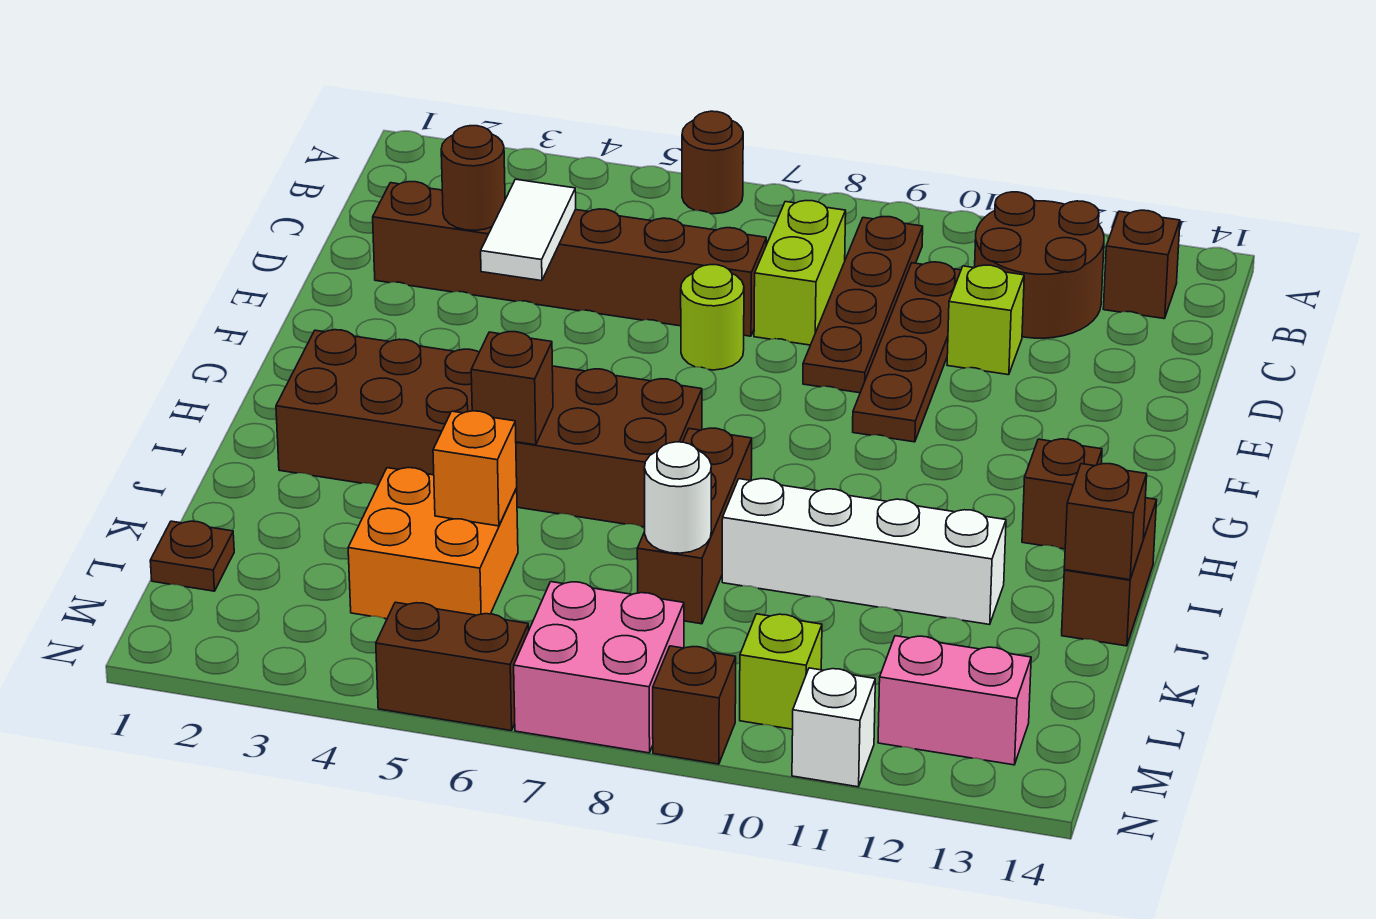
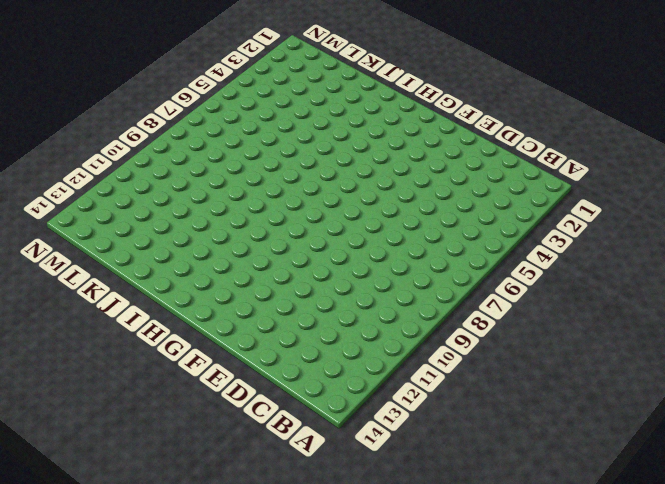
none -> brown round brick A6 level 1
none -> brown plate B9:E9 level 1
none -> brown round brick B11:C12 level 1

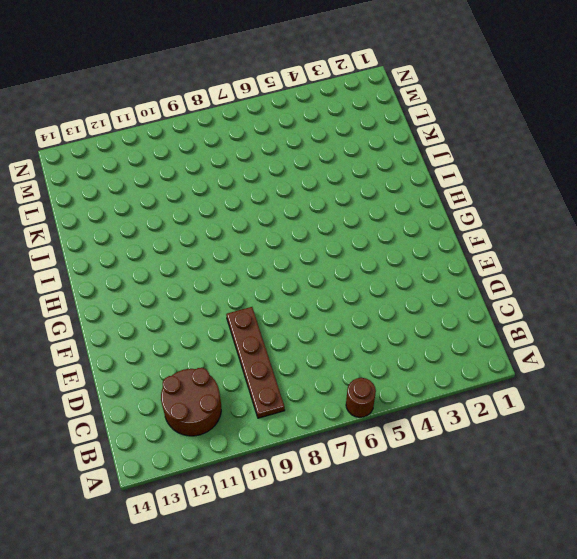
none -> brown brick B13 level 1
none -> lime brick C8:D8 level 1
none -> brown plate C10:F10 level 1

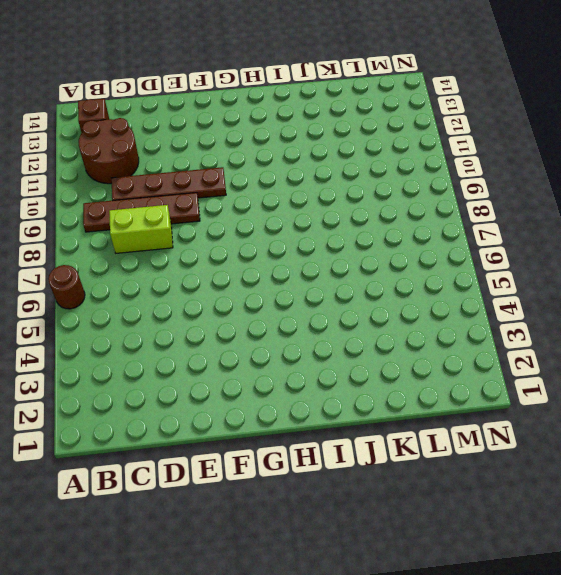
none -> brown brick D2:D7 level 1
none -> lime brick D11 level 1
none -> lime round brick E7 level 1

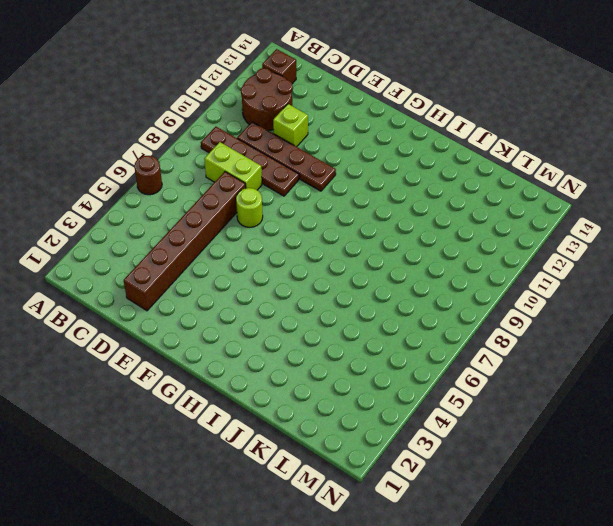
none -> brown brick H2:I7 level 1
none -> brown brick H13 level 1
none -> brown brick I8:K8 level 1

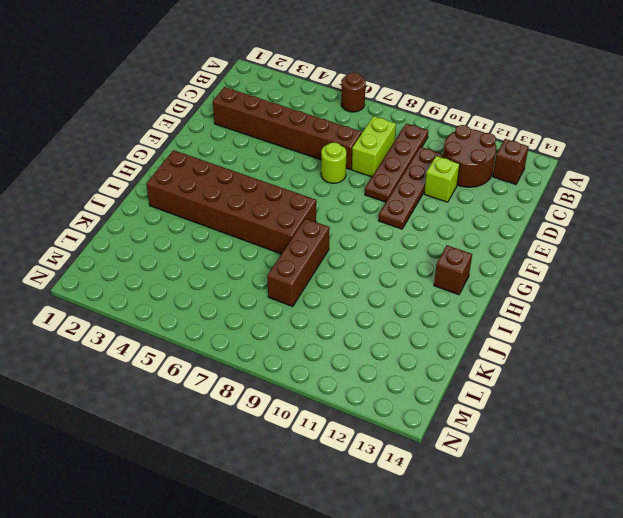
none -> brown brick I14:J14 level 1
none -> white brick J9:J12 level 1
none -> orange brick K4:L5 level 1

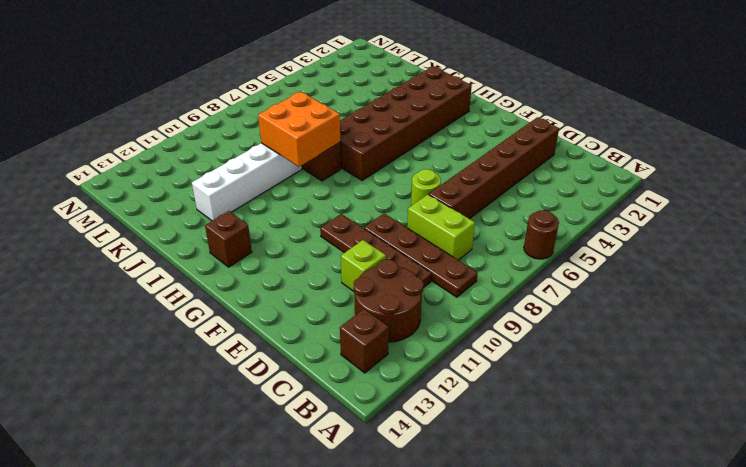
orange brick I8:J9 level 2 -> orange brick K4:L5 level 1
none -> brown brick I14:J14 level 1
none -> brown plate L1 level 1
none -> pink brick M7:N8 level 1

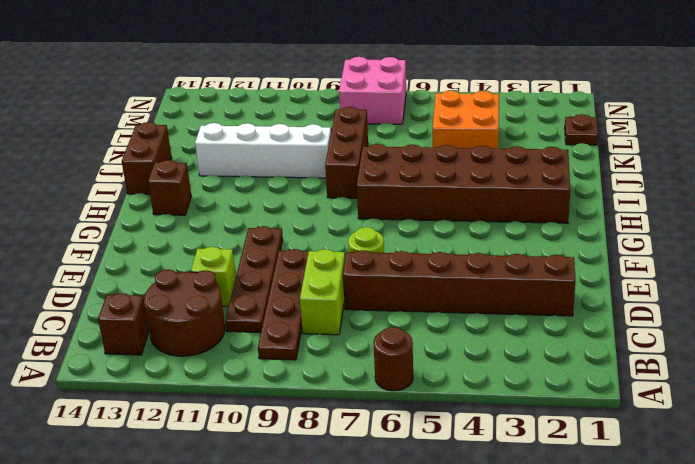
none -> lime brick M10 level 1
none -> pink brick M12:M13 level 1
none -> brown brick N5:N6 level 1

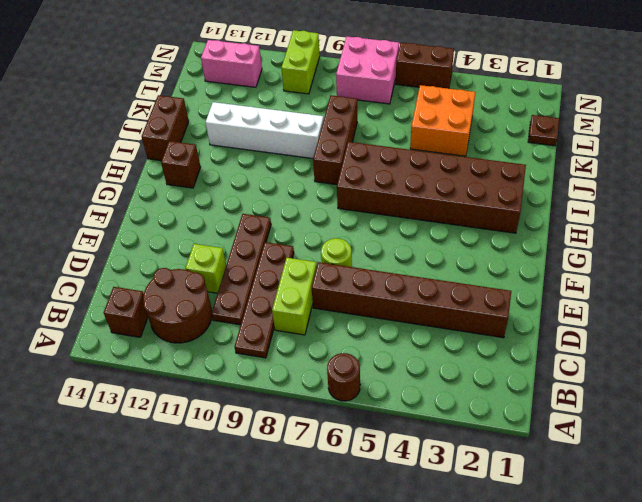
lime brick M10:N10 level 1 -> lime brick M10 level 1
none -> brown brick N9 level 1
none -> white brick N11 level 1
none -> brown round brick D3 level 2

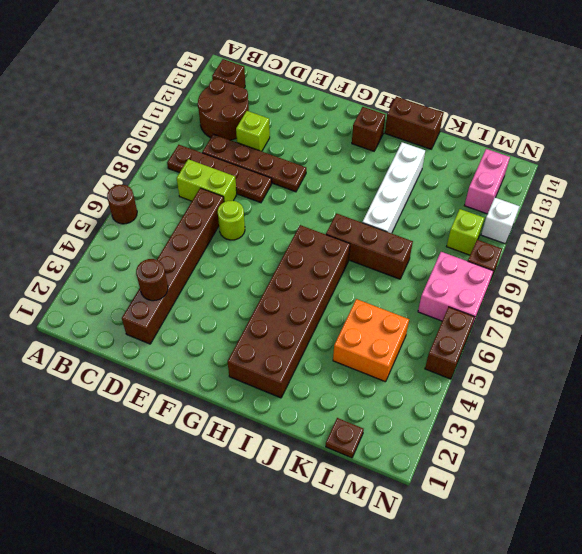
none -> white tile D4:E4 level 2
none -> brown brick I5 level 2
none -> brown brick J14 level 2

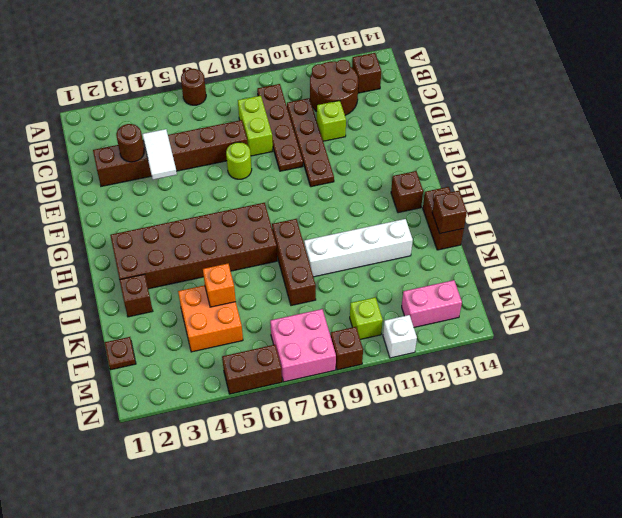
brown brick J2 level 1 -> brown brick I5 level 2
none -> white round brick K8 level 2

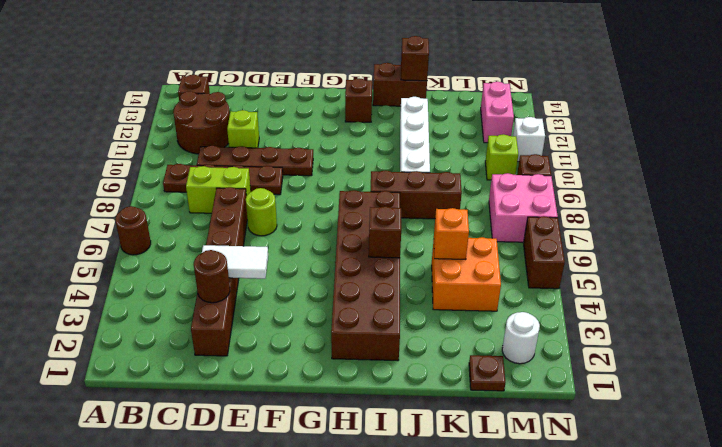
white round brick M2 level 1 -> white round brick K8 level 2

